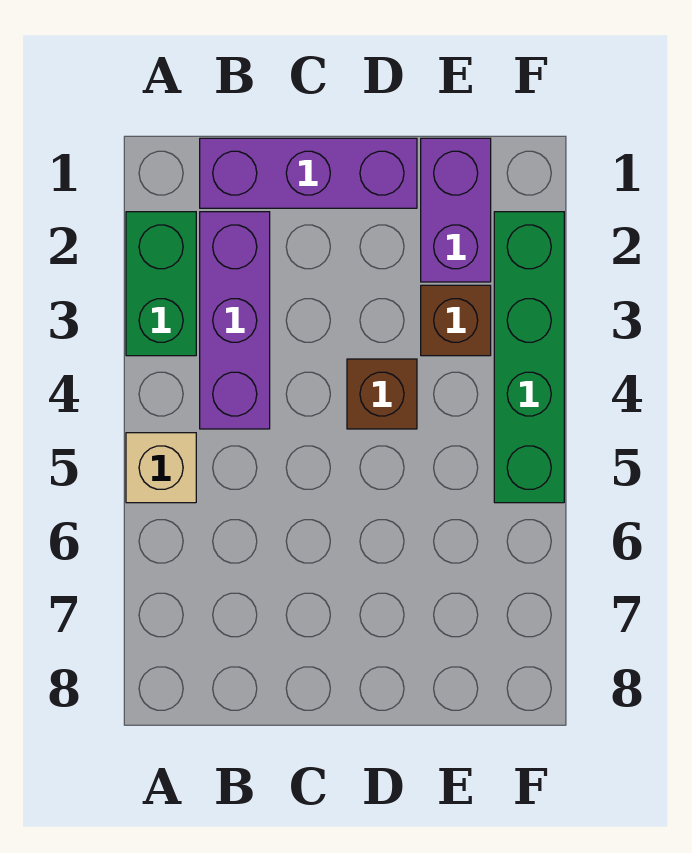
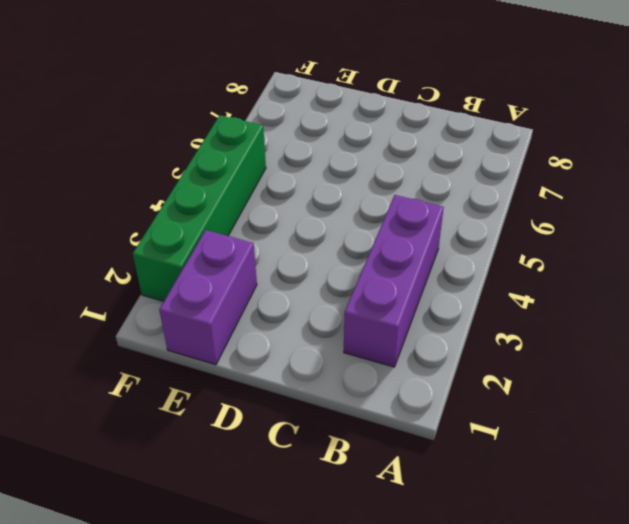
none -> green brick A2:A3 level 1
none -> tan brick A5 level 1

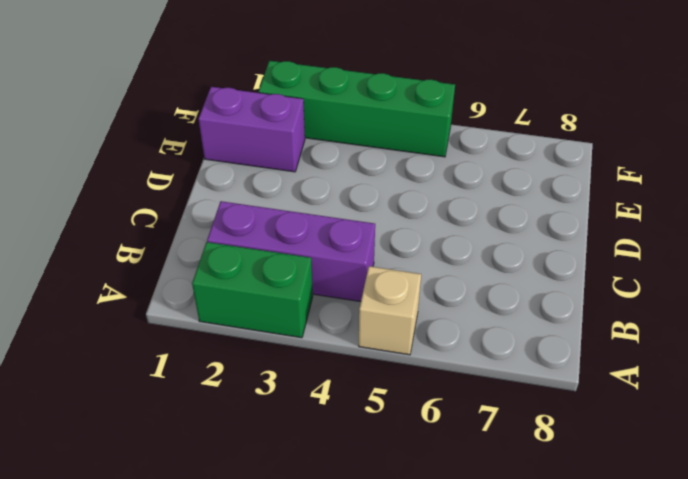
none -> purple brick B1:D1 level 1
none -> brown brick D4 level 1

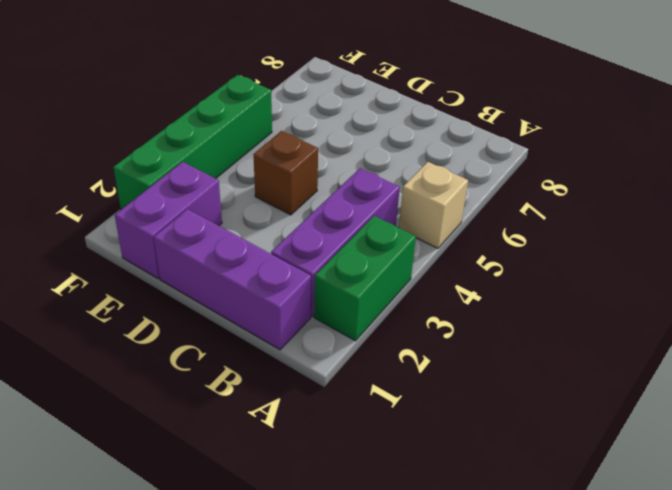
none -> brown brick E3 level 1

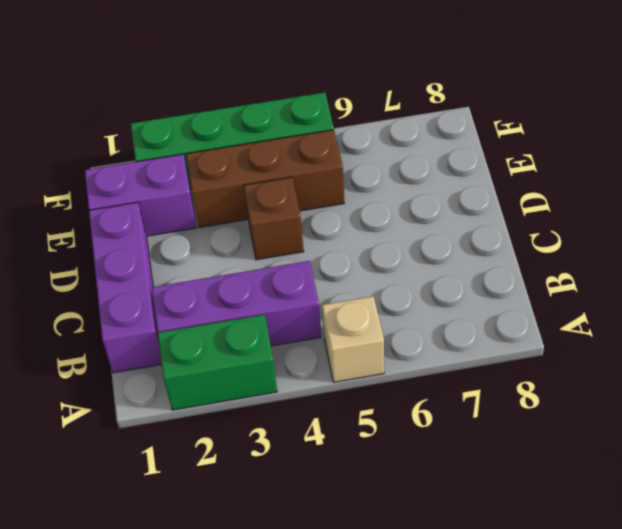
brown brick E3:E5 level 1 -> brown brick E3 level 1

